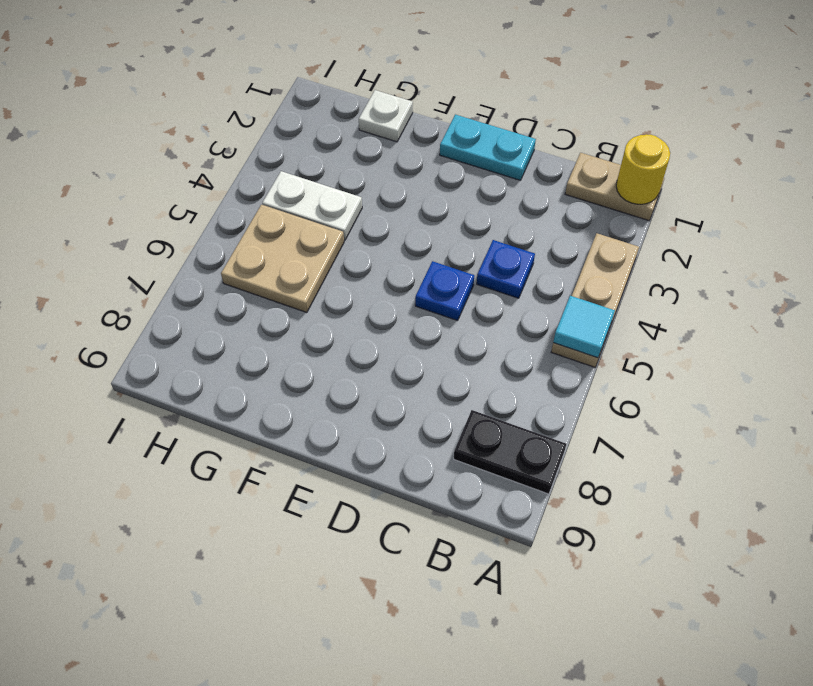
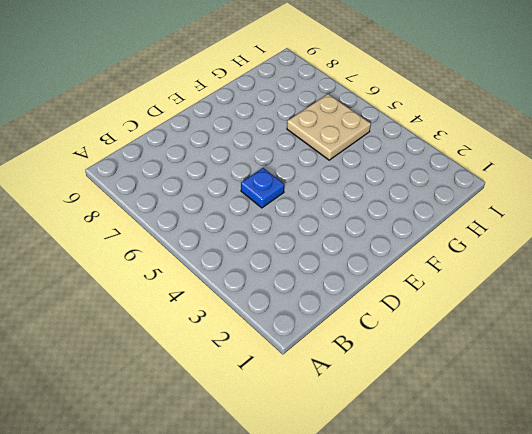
none -> tan plate A1:B1 level 1
none -> tan plate A3:A5 level 1

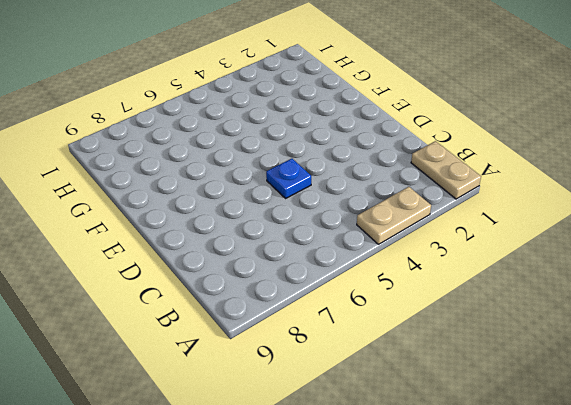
tan plate A3:A4 level 1 -> tan plate A3:A5 level 1
none -> black plate A8:B8 level 1
none -> blue plate C4 level 1

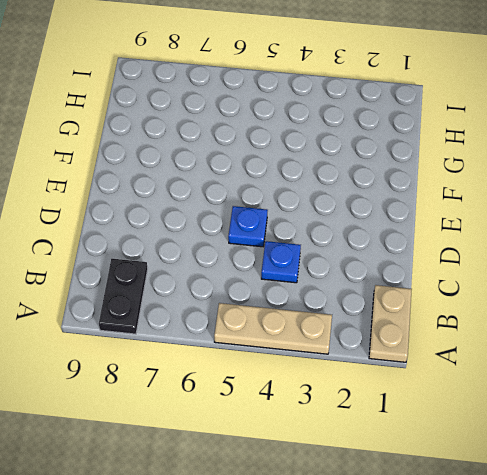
none -> cyan plate D1:E1 level 1
none -> white plate G1 level 1

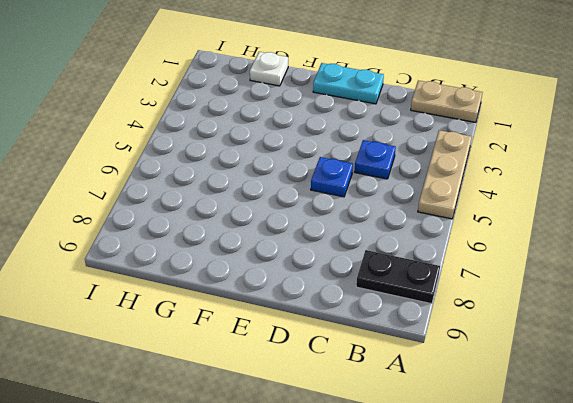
none -> white plate G4:H4 level 1
none -> tan plate G5:H6 level 1

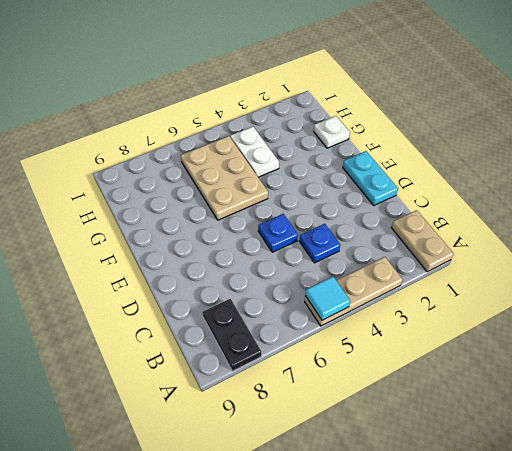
tan plate F5:H6 level 1 -> tan plate G5:H6 level 1
none -> yellow round brick A1 level 2

